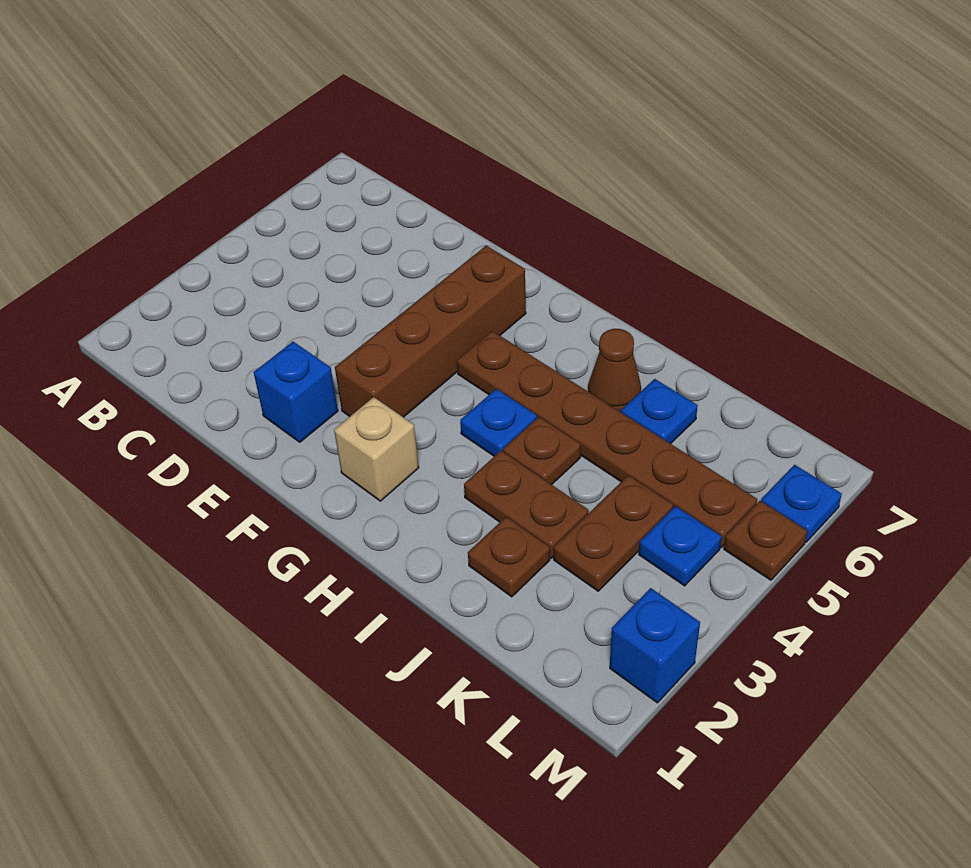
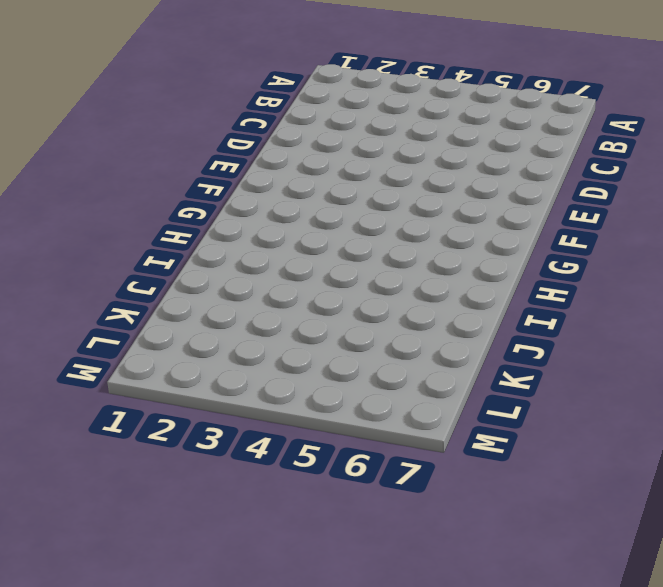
none -> blue brick E2 level 1
none -> brown brick F3:F6 level 1
none -> tan brick G2 level 1

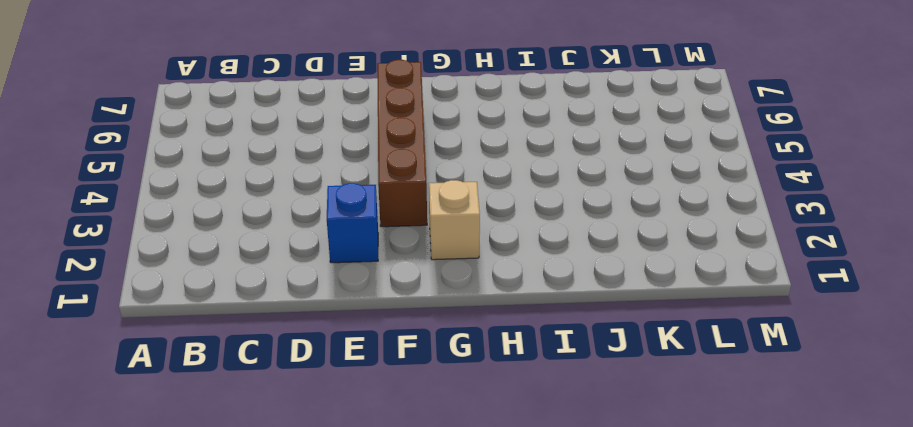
none -> brown plate G5:L5 level 1
none -> blue plate H4 level 1
none -> brown plate I3:J3 level 1

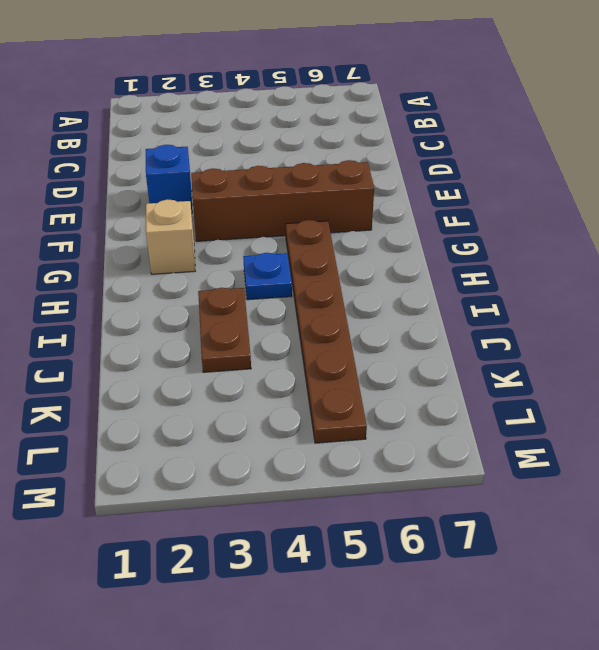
none -> brown plate I4 level 1
none -> brown cone I6 level 1
none -> brown plate J2 level 1

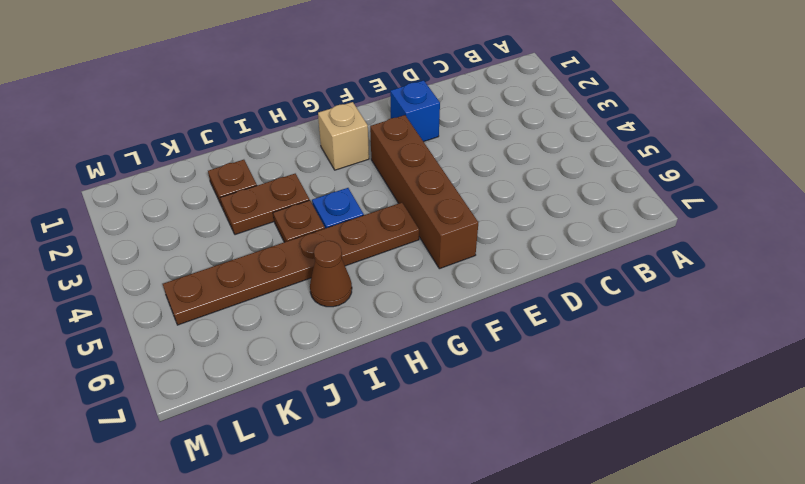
none -> blue plate J6 level 1
none -> brown plate K3:K4 level 1
none -> blue plate L4 level 1

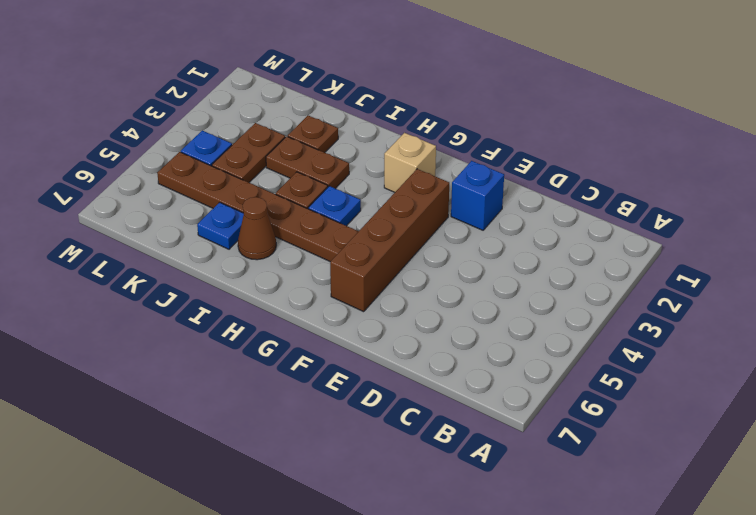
none -> blue brick M2 level 1
none -> brown plate M5 level 1
none -> blue plate M6 level 1

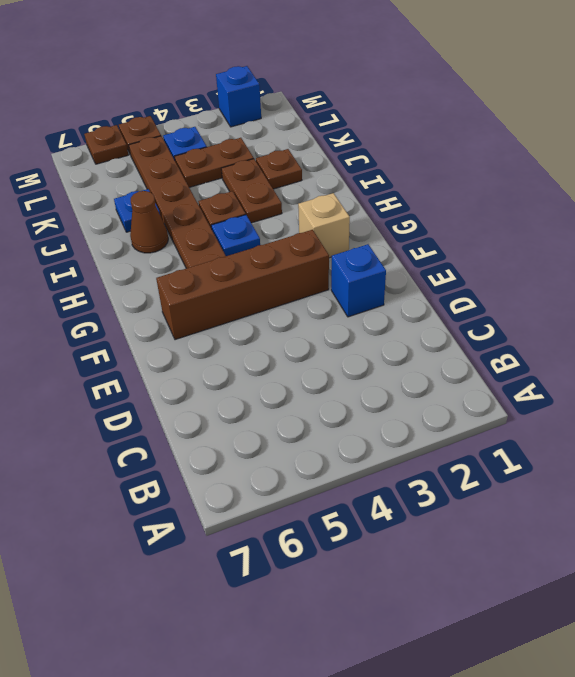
brown plate M6 level 1 -> blue plate M6 level 1

